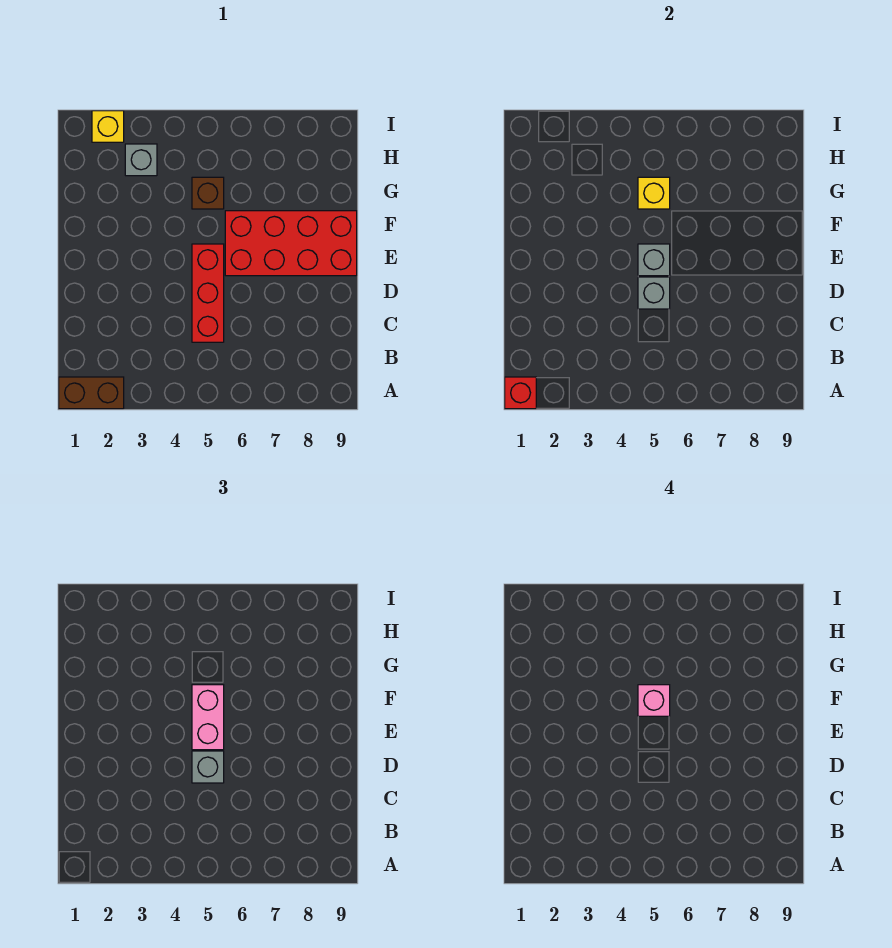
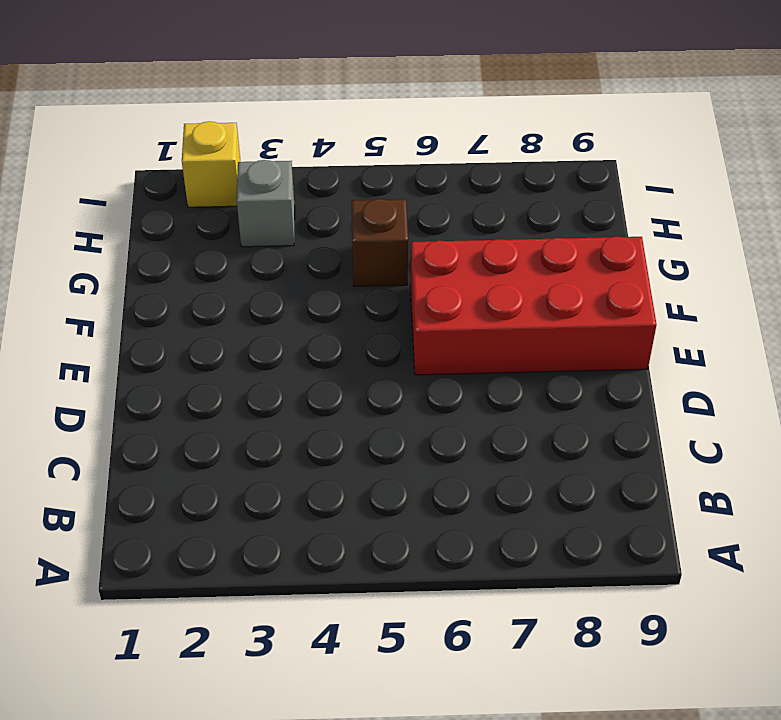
none -> brown brick A1:A2 level 1
none -> red brick C5:E5 level 1
none -> red brick A1 level 2

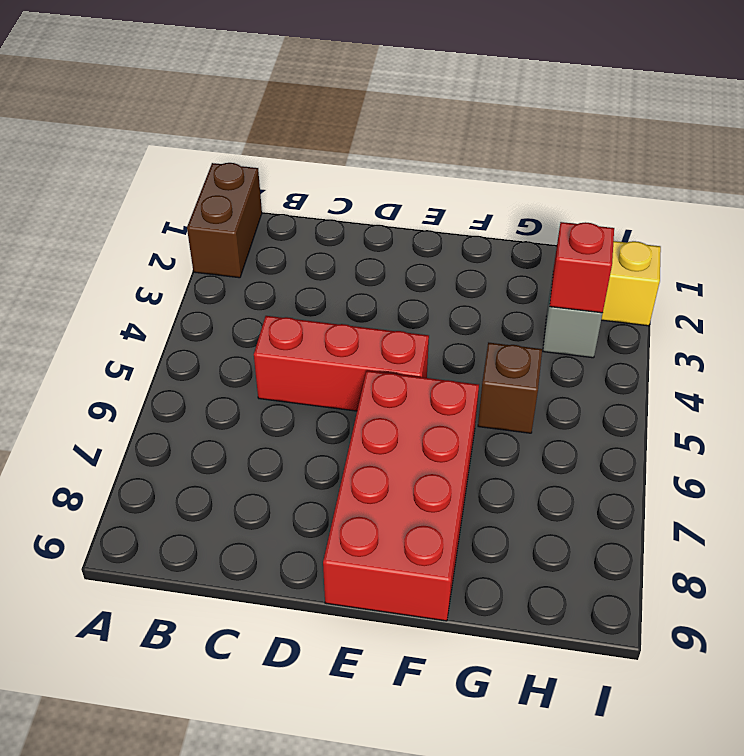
red brick H3 level 2 -> red brick A1 level 2
none -> grey brick D5 level 2
none -> grey brick E5 level 2
none -> yellow brick G5 level 2

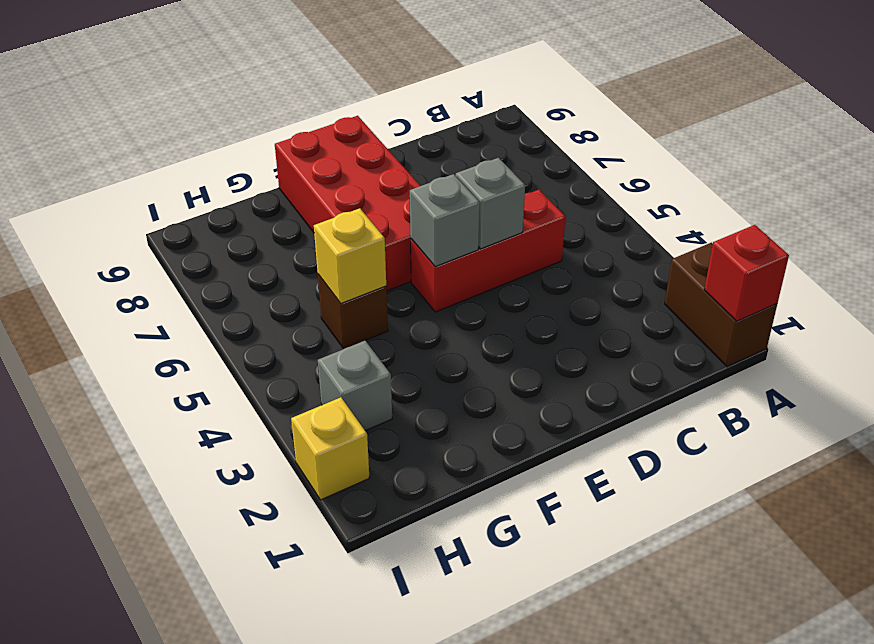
none -> grey brick D5 level 3
none -> pink brick E5:F5 level 3
none -> pink brick F5 level 4

